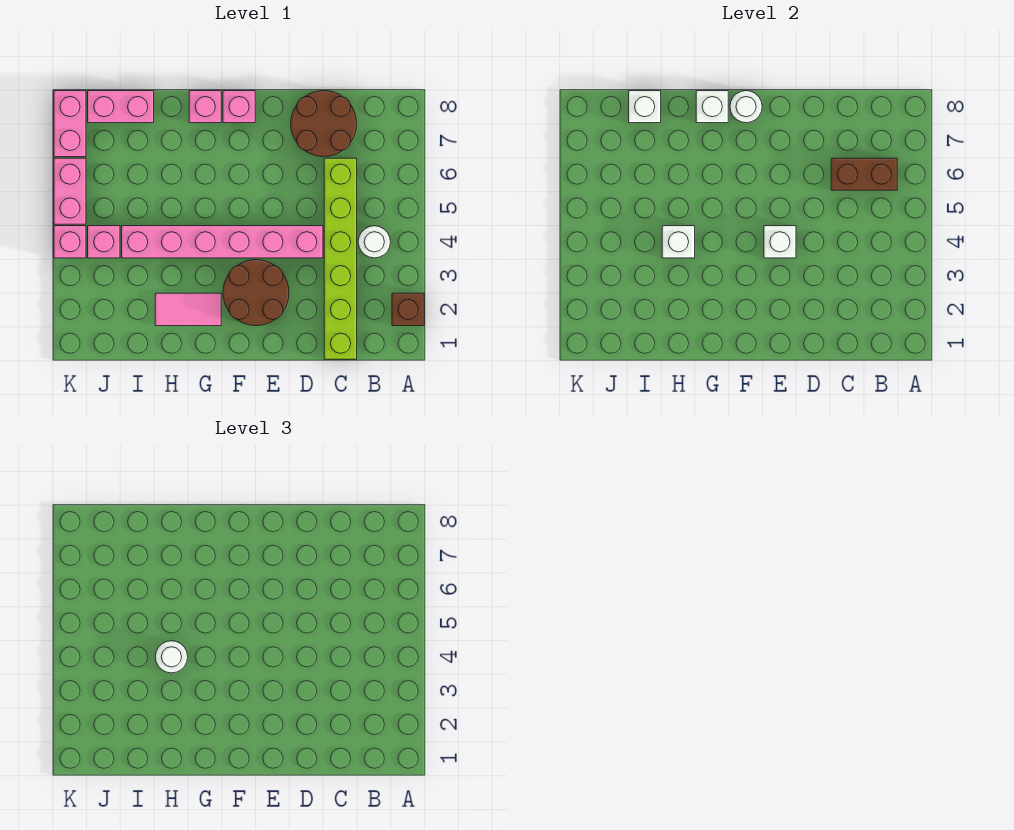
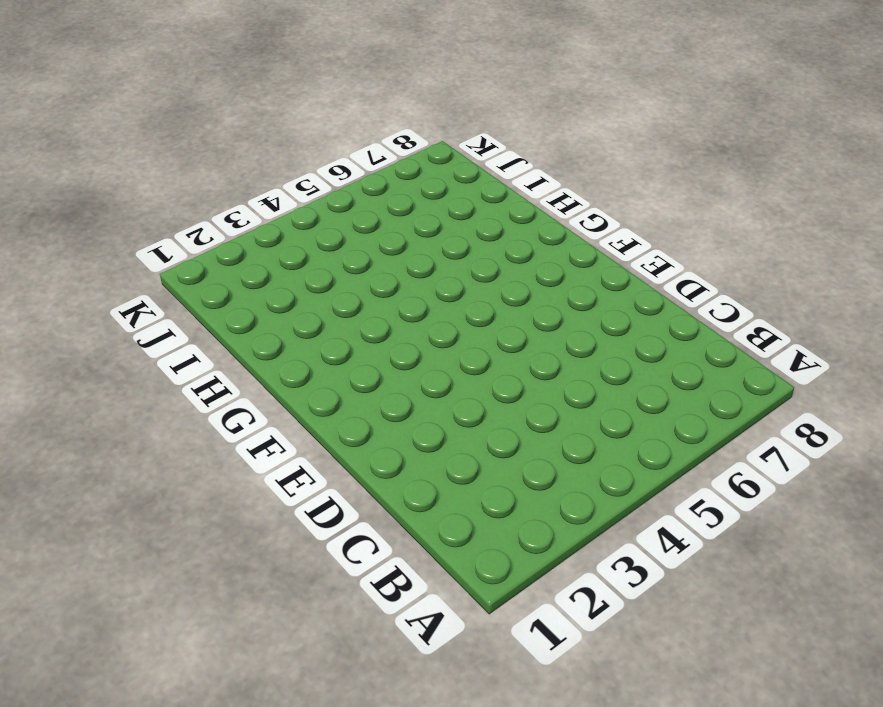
none -> brown brick A2 level 1
none -> white round brick B4 level 1
none -> lime brick C1:C6 level 1

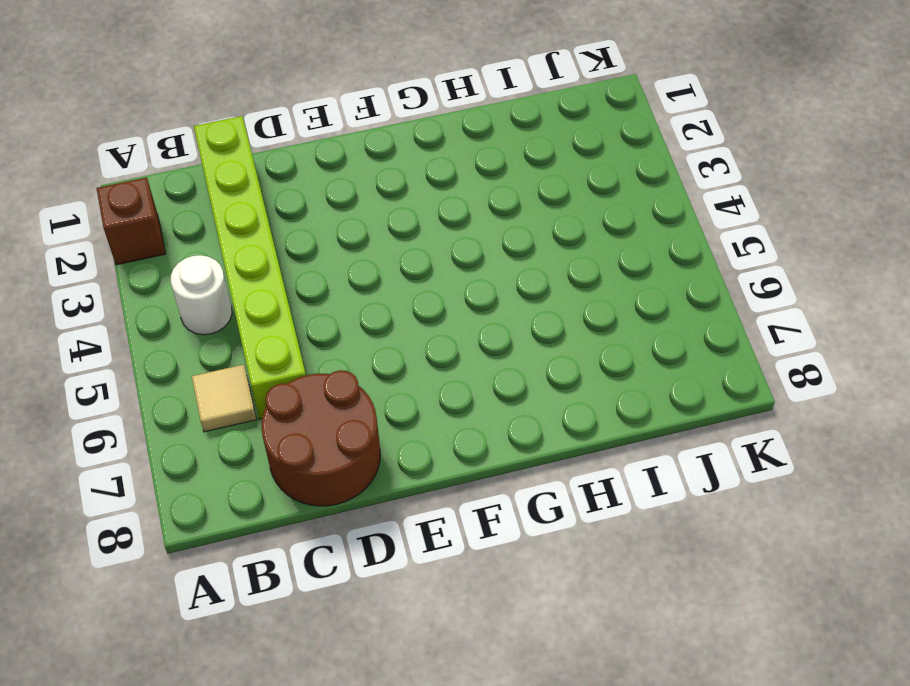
tan tile B6 level 1 -> none
none -> pink brick D4:I4 level 1
none -> brown round brick E2:F3 level 1
none -> pink brick F8 level 1

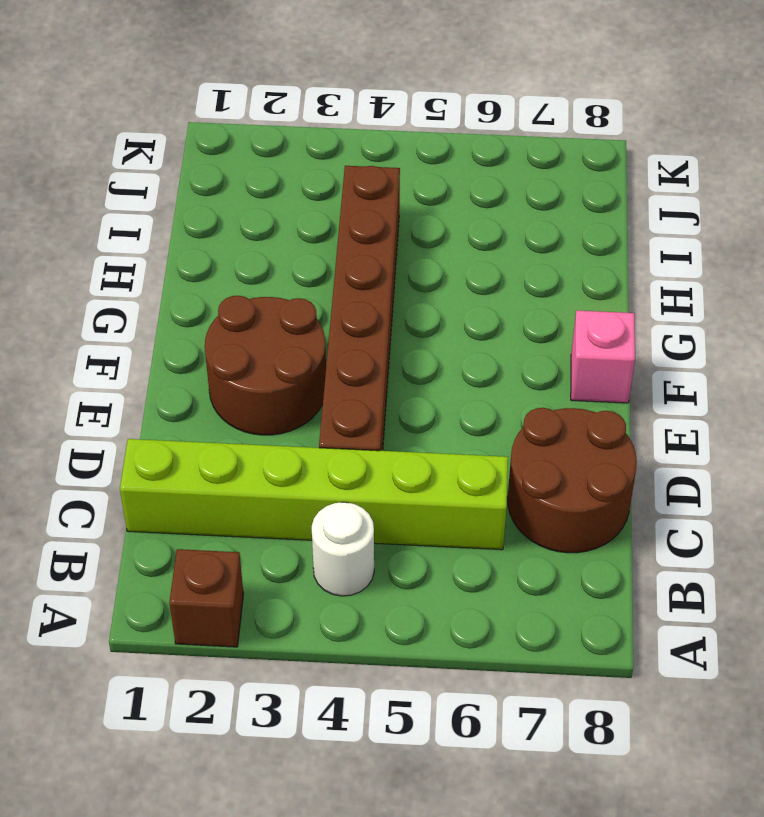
brown brick D4:I4 level 1 -> pink brick D4:I4 level 1
none -> pink tile G2:H2 level 1
none -> pink brick G8 level 1
none -> pink brick I8:J8 level 1

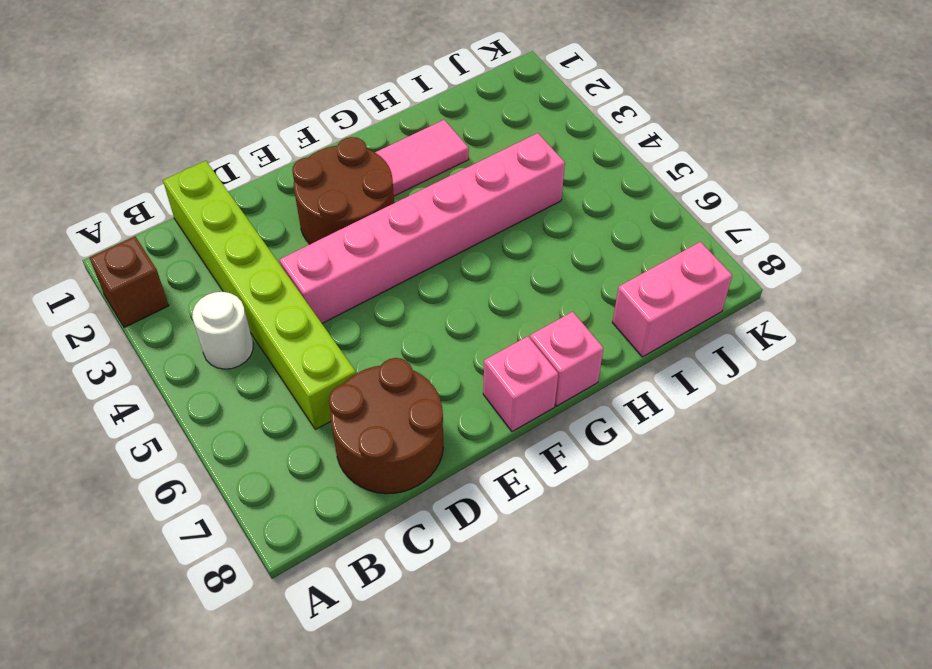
none -> pink brick J4 level 1
none -> pink brick K4 level 1
none -> pink brick K5:K6 level 1

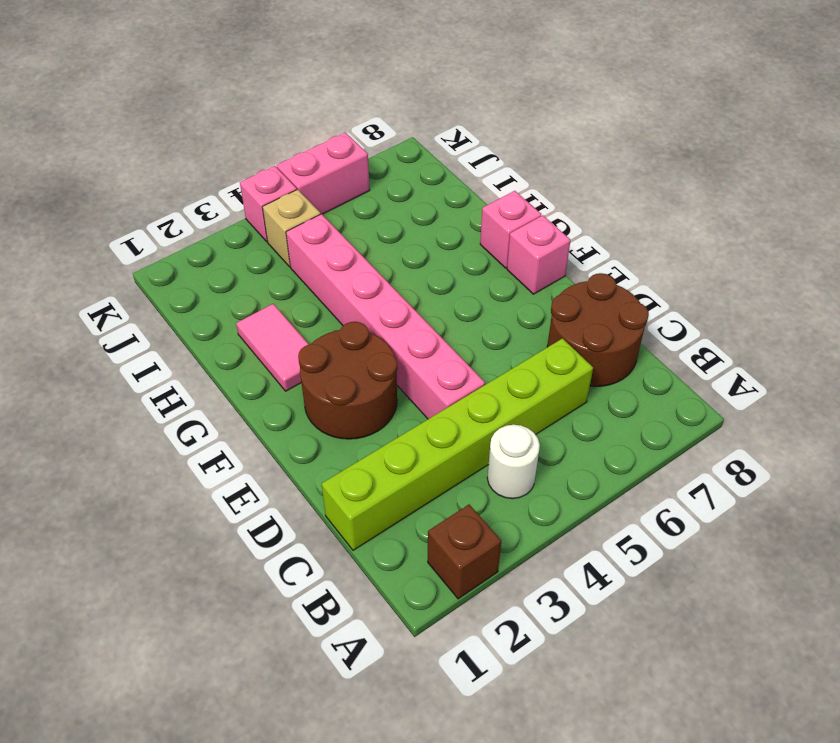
tan brick J4 level 1 -> pink brick J4 level 1
none -> pink brick I8:J8 level 1
none -> pink brick K7:K8 level 1
none -> brown brick B6:C6 level 2

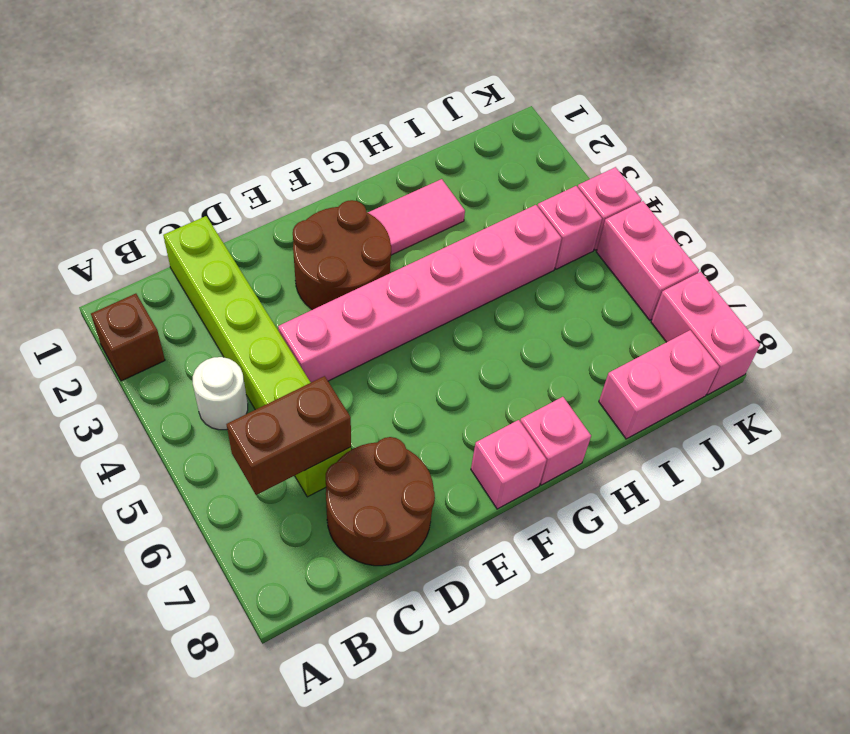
none -> white brick E4 level 2
none -> white round brick F8 level 2
none -> white brick G8 level 2

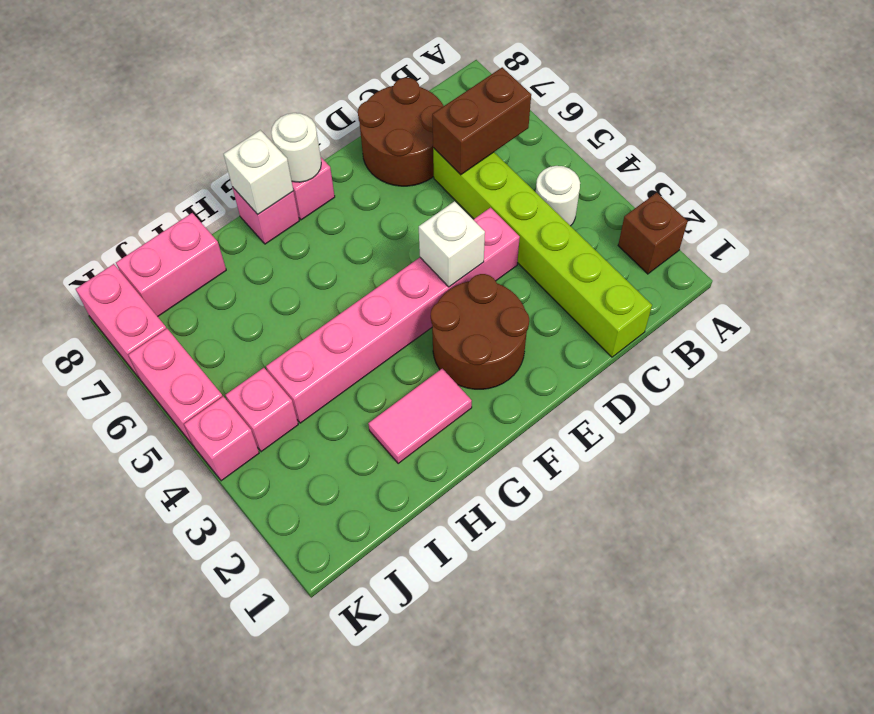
none -> white brick H4 level 2
none -> white brick I8 level 2
none -> white round brick H4 level 3

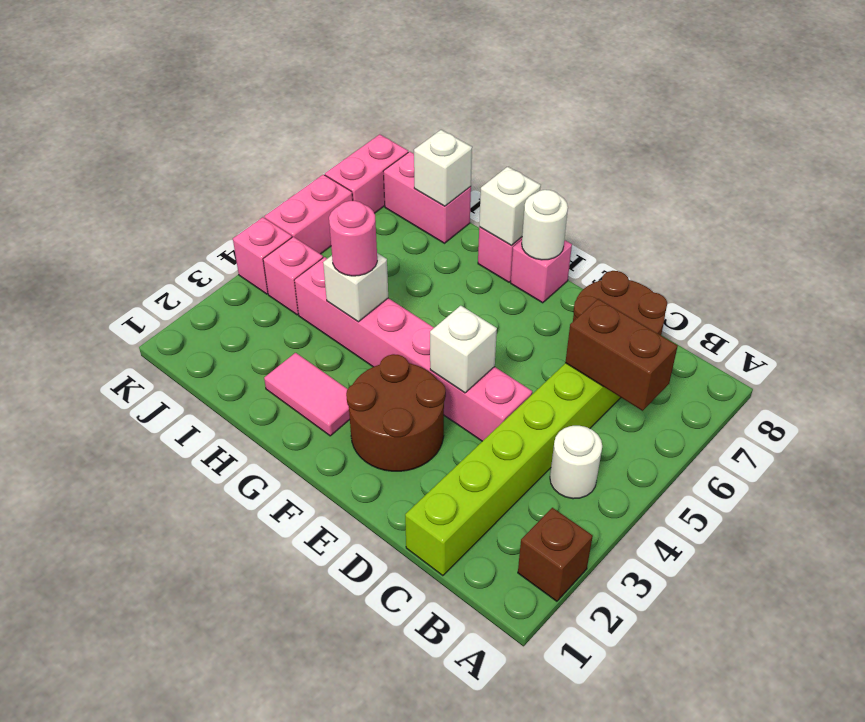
pink round brick H4 level 3 -> white round brick H4 level 3

